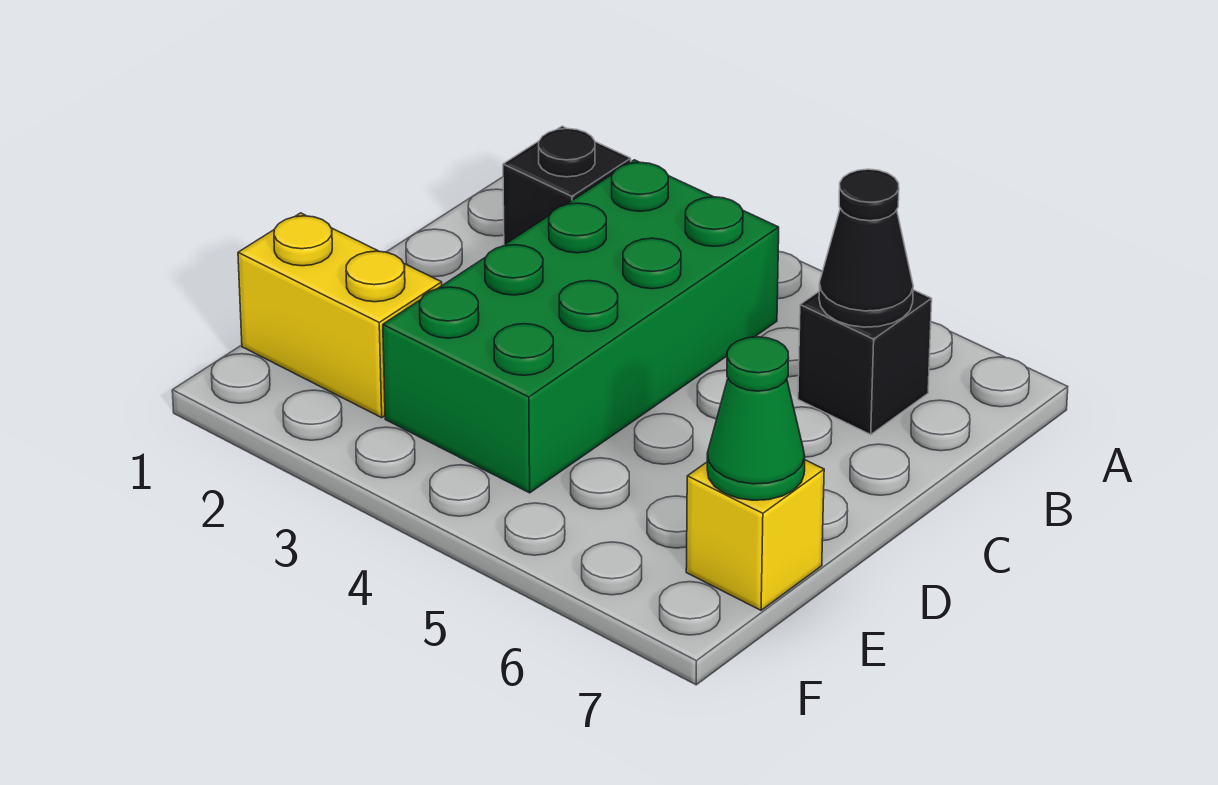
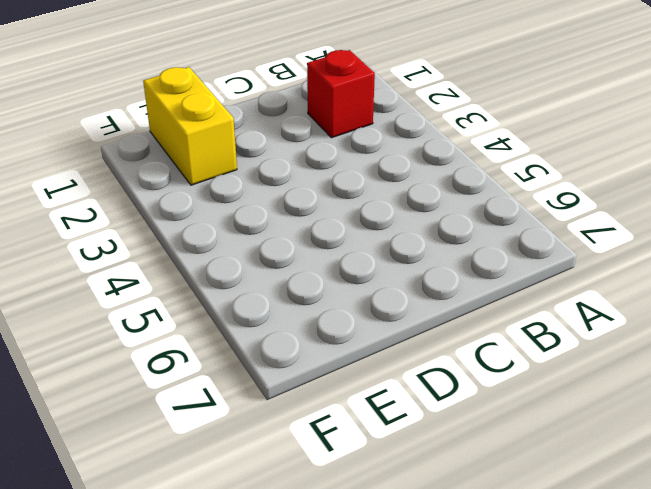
red brick B2 level 1 -> black brick B2 level 1
none -> green brick B3:E4 level 1
none -> black brick B6 level 1

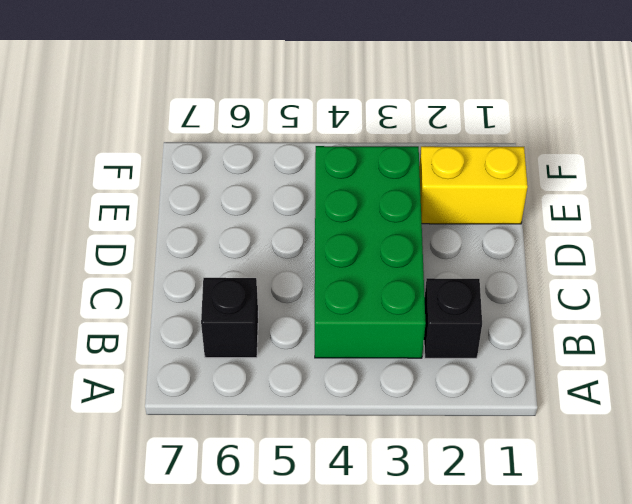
none -> yellow brick E7 level 1
none -> black cone B6 level 2

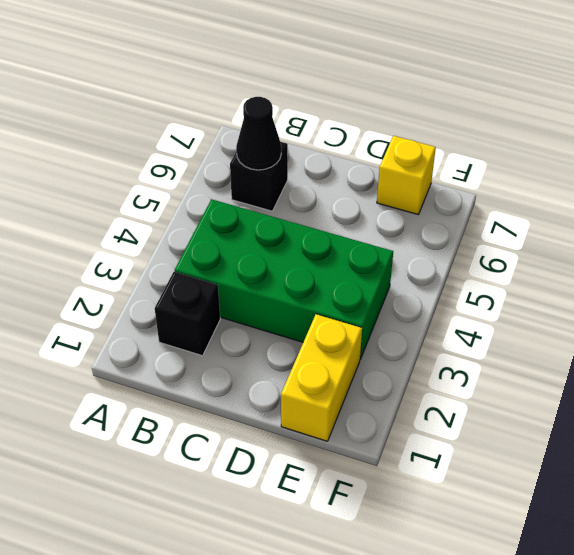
none -> green cone E7 level 2

